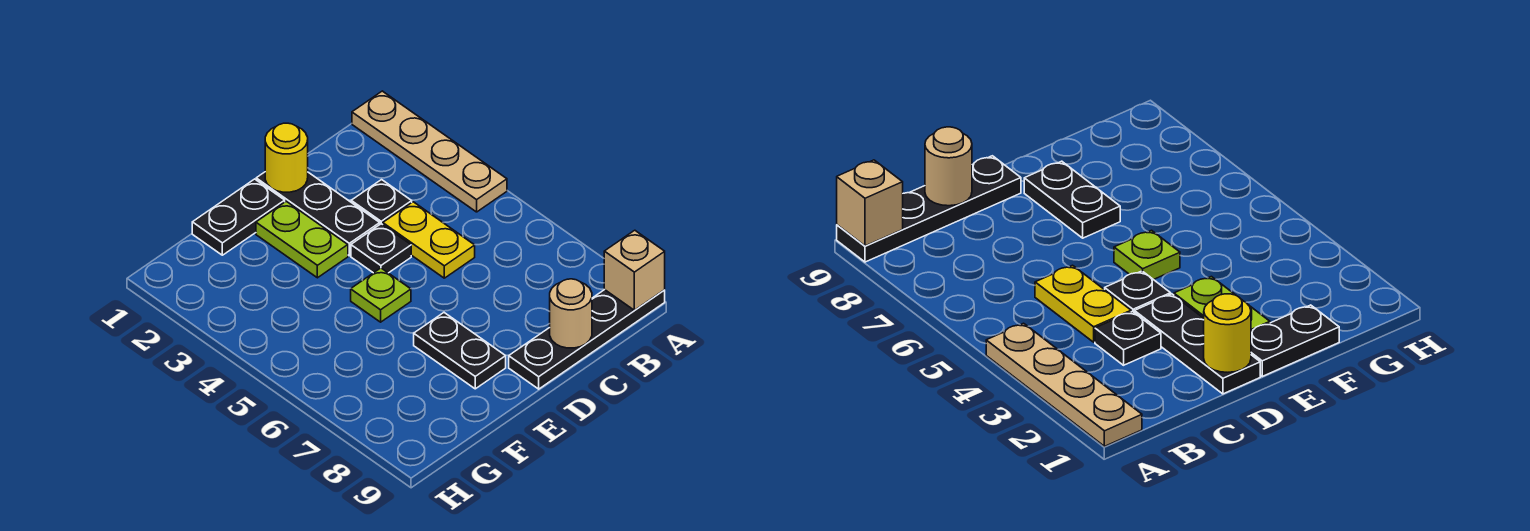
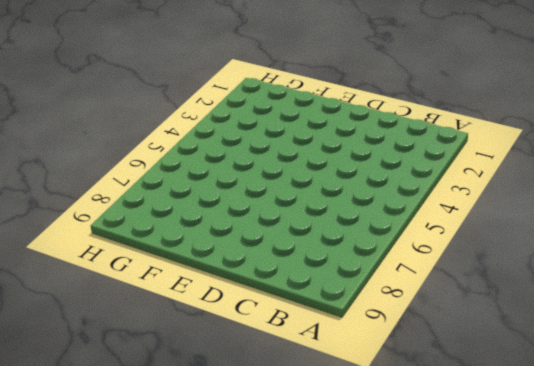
none -> tan plate A1:A4 level 1
none -> black plate A9:D9 level 1
none -> black plate C3 level 1

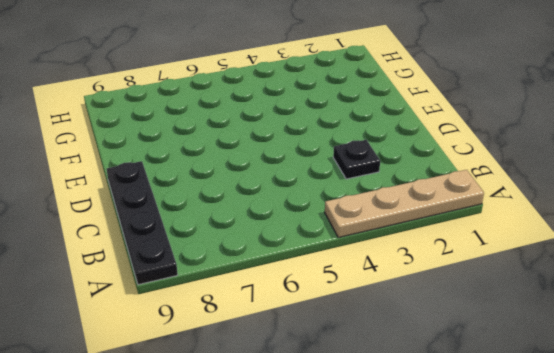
none -> yellow plate C4:C5 level 1
none -> black plate D1:D3 level 1
none -> black plate D4 level 1

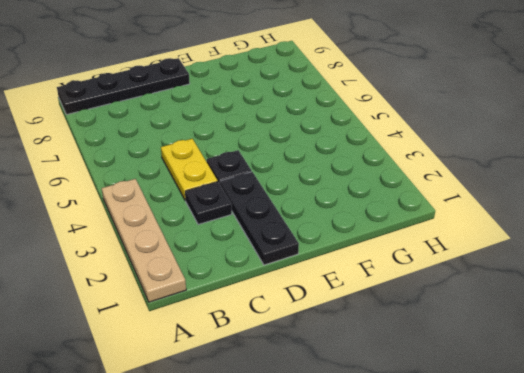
none -> black plate E1:F1 level 1
none -> lime plate E2:E3 level 1
none -> lime plate E5 level 1

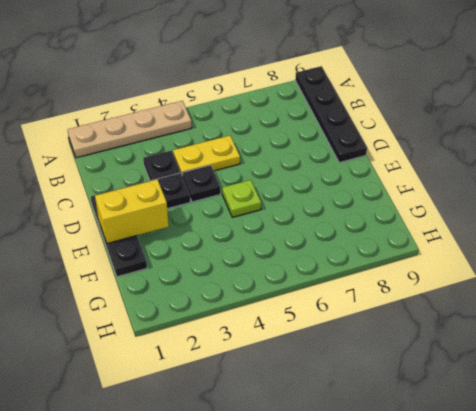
yellow brick E1:E2 level 2 -> none
none -> lime plate E2:E3 level 1
none -> black plate E7:E8 level 1
none -> tan brick A9 level 2

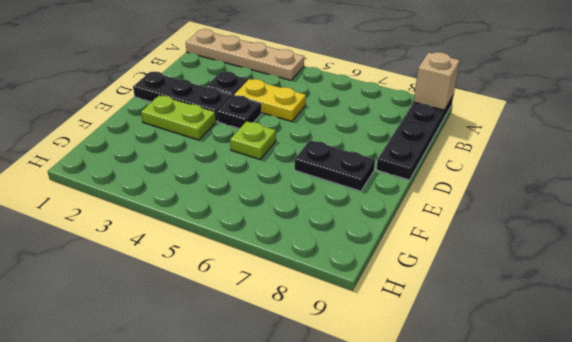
none -> black plate E1:F1 level 1
none -> tan round brick C9 level 2
none -> yellow round brick D1 level 2

